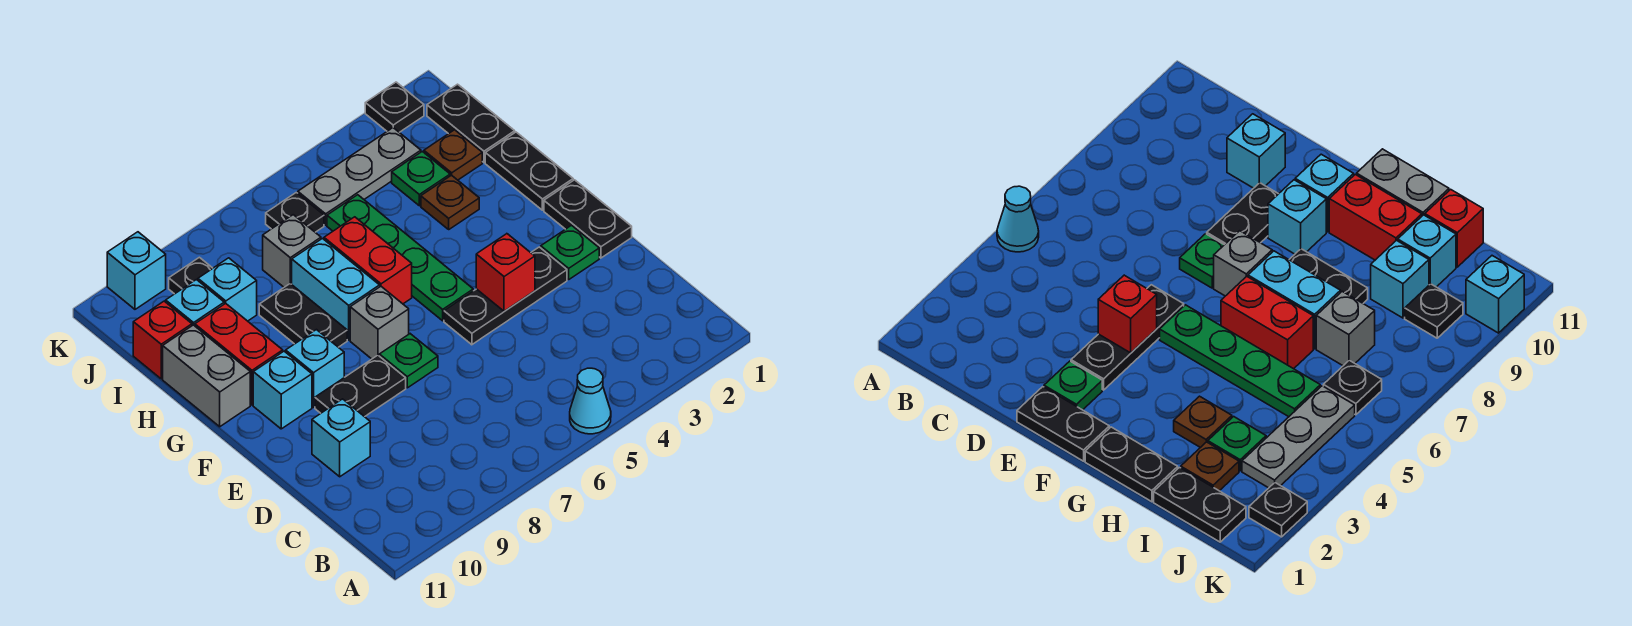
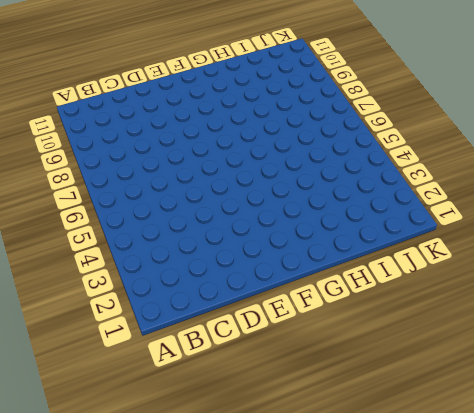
none -> cyan cone A5 level 1
none -> cyan brick D10 level 1
none -> black plate E1:F1 level 1
none -> green plate E2 level 1

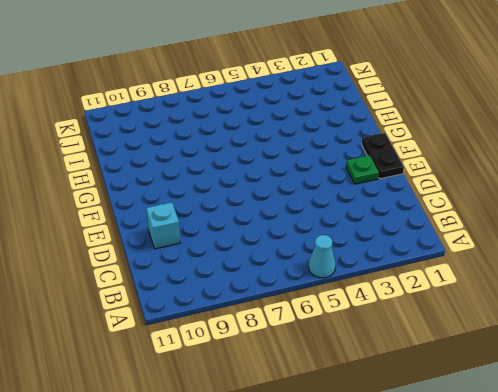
none -> black plate E3:E5 level 1
none -> green plate E7 level 1
none -> black plate E8:E9 level 1
none -> green plate F5:I5 level 1

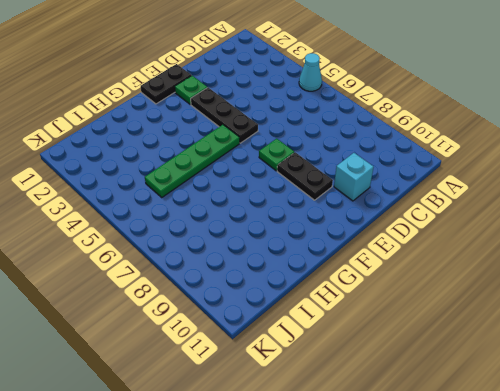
none -> grey brick F7 level 1
none -> cyan brick F9 level 1
none -> cyan brick F10 level 1
none -> black plate G1:H1 level 1

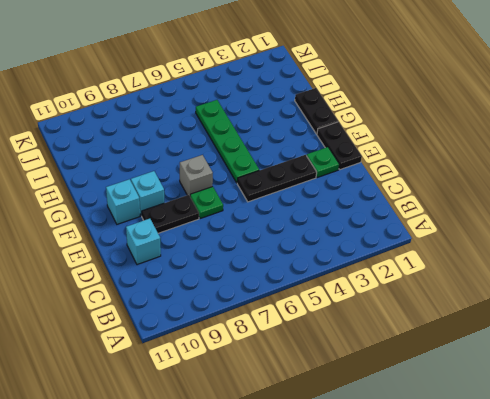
none -> cyan cone A5 level 1
none -> red brick G6:H6 level 1
none -> cyan brick G7:H7 level 1
none -> black plate G8:H8 level 1

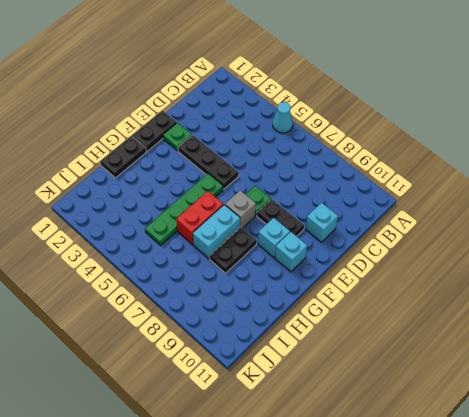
none -> red brick G10:H10 level 1
none -> grey brick G11:H11 level 1
none -> brown plate H3 level 1
none -> black plate I1:J1 level 1

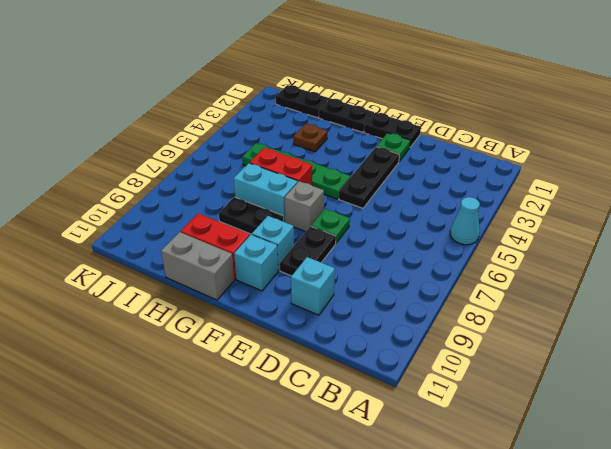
none -> brown plate I2 level 1
none -> green plate I3 level 1
none -> grey brick I7 level 1
none -> cyan brick I9 level 1

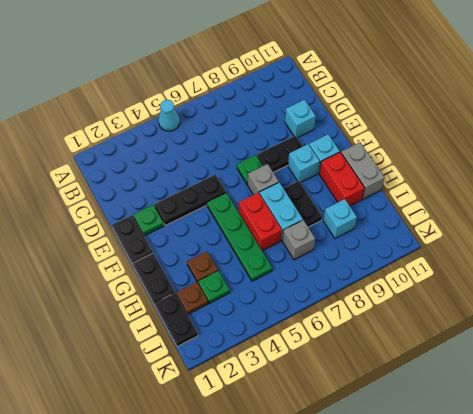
none -> cyan brick I10 level 1
none -> red brick I11 level 1
none -> grey plate J3:J5 level 1
none -> black plate J6 level 1

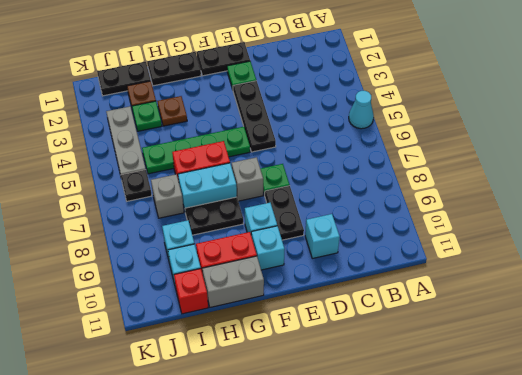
none -> black plate J9 level 1
none -> black plate K2 level 1
none -> cyan brick K10 level 1
none -> red brick E4 level 2

